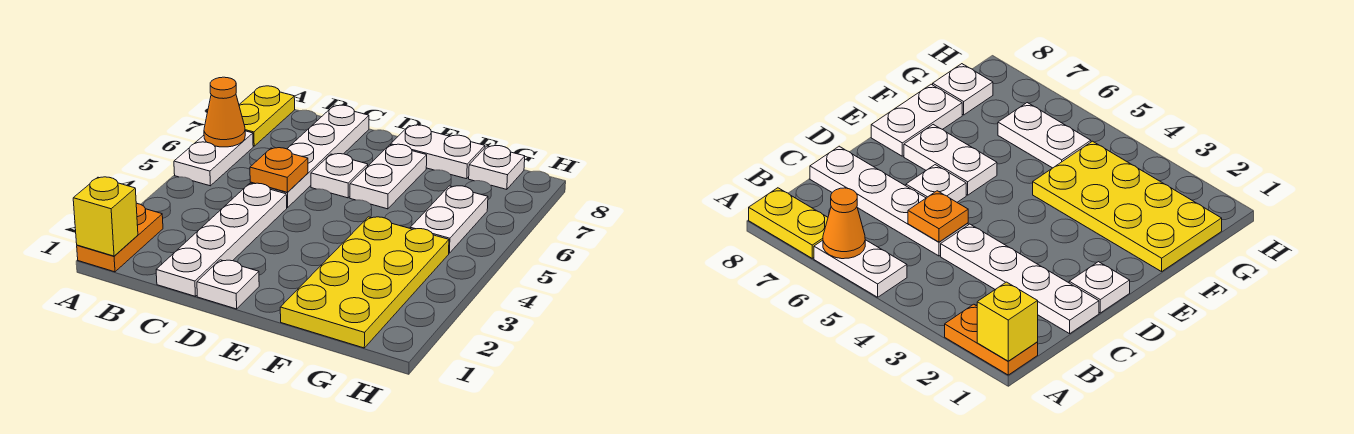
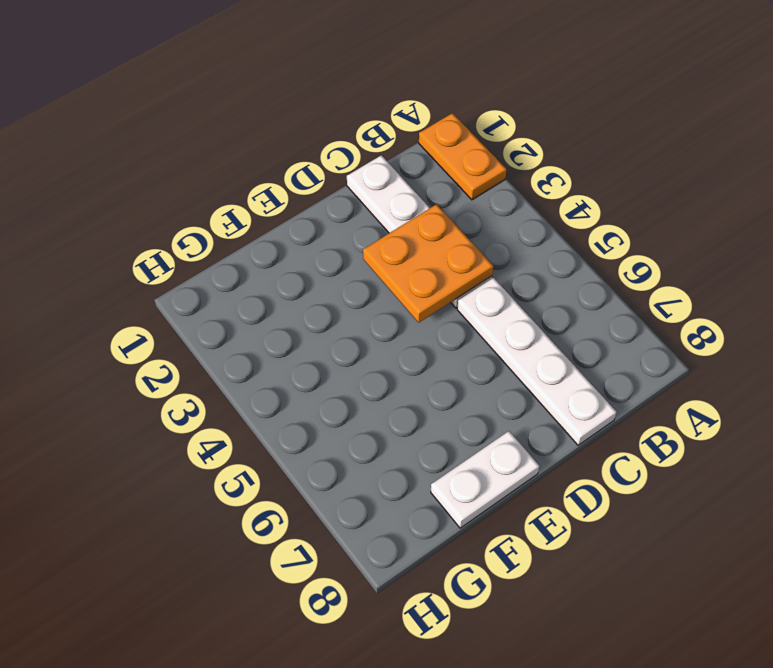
orange plate C3:D4 level 2 -> none
none -> white plate A5:A6 level 1
none -> yellow plate A7:A8 level 1
none -> white plate D1 level 1

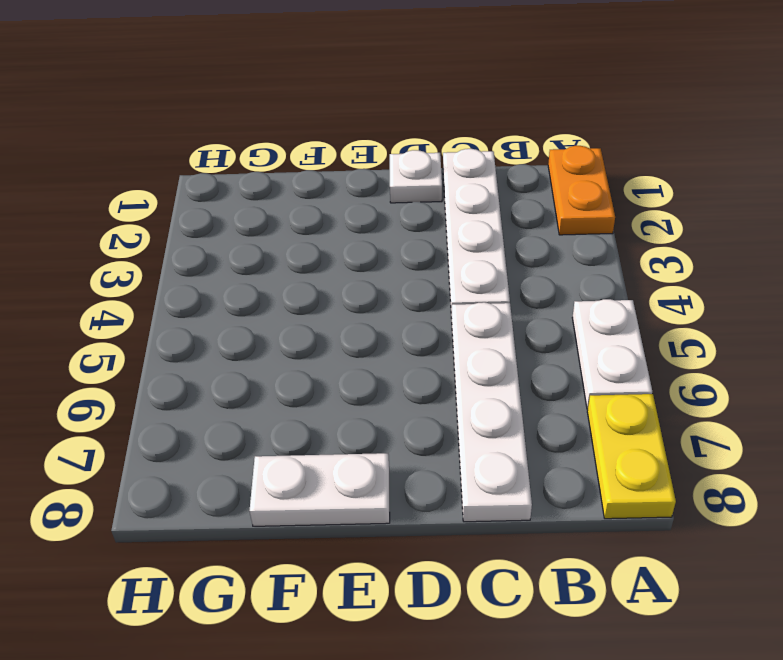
none -> white plate D6 level 1
none -> white plate E6:E7 level 1
none -> yellow plate F1:G4 level 1

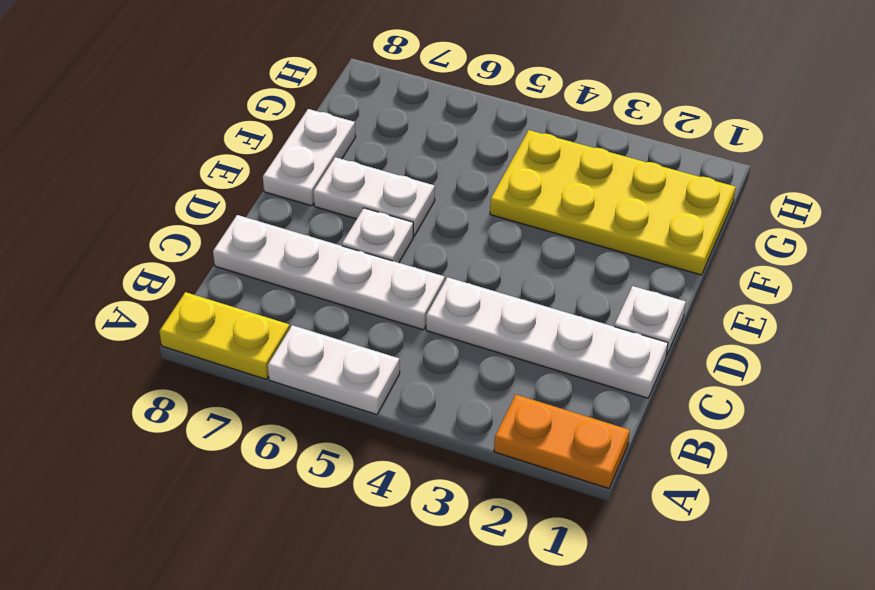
none -> white plate G5:G6 level 1
none -> white plate G8 level 1
none -> yellow brick A1 level 2

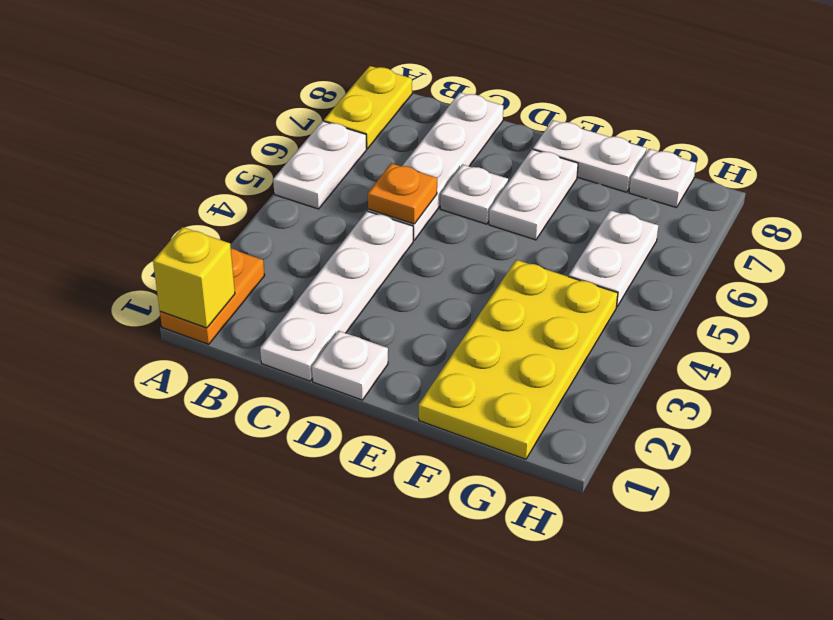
none -> orange cone A6 level 2

